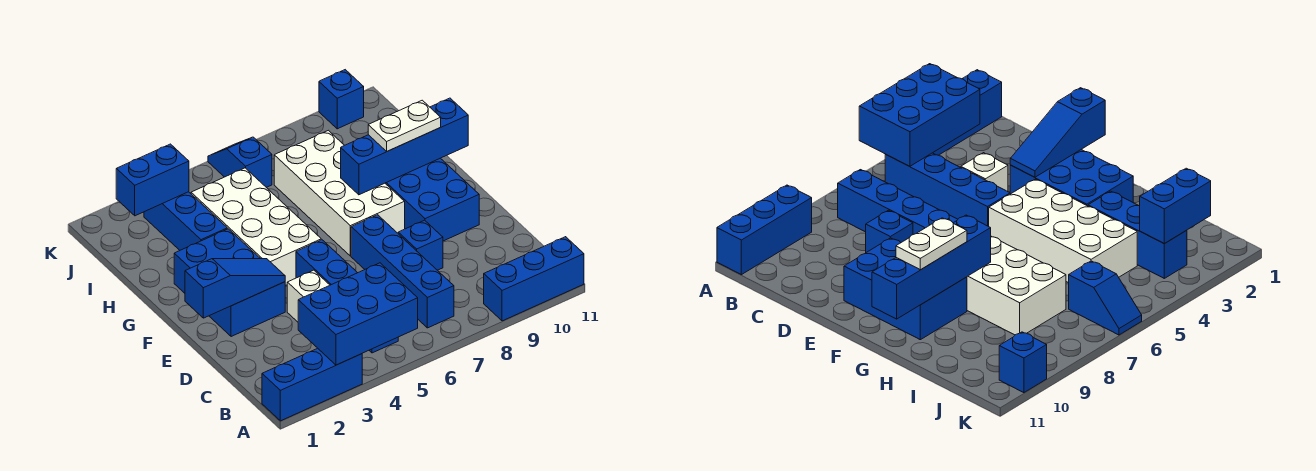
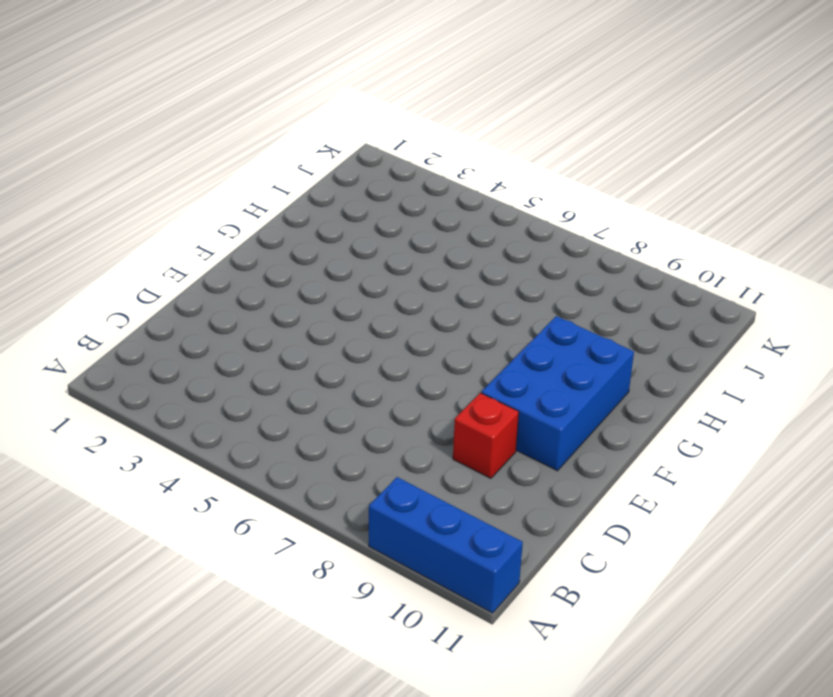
red brick D9 level 1 -> none
none -> blue brick A1:A3 level 1
none -> blue brick B5:E5 level 1
none -> blue brick B7:E7 level 1

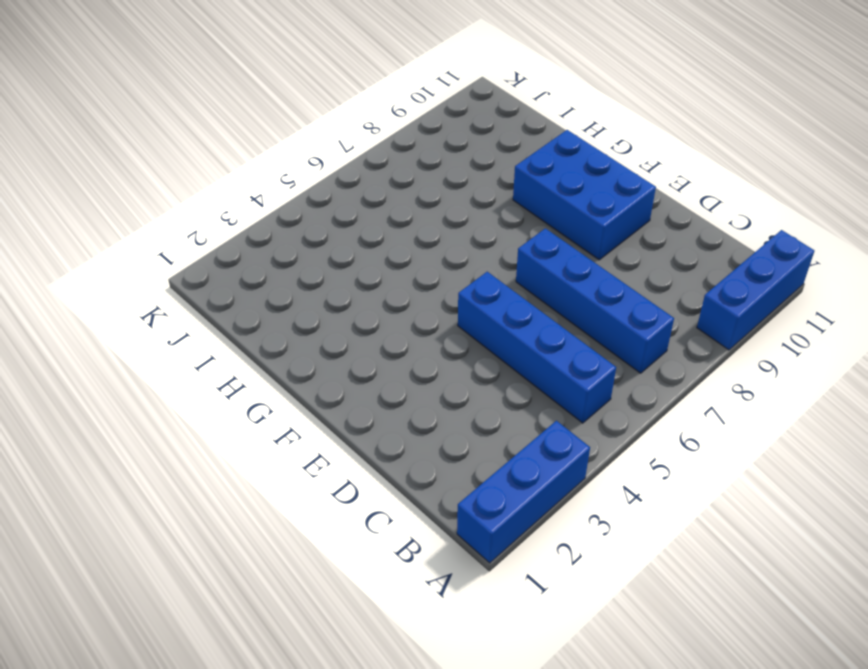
none -> white brick D4 level 1
none -> blue brick D8 level 1
none -> blue brick E2:G3 level 1

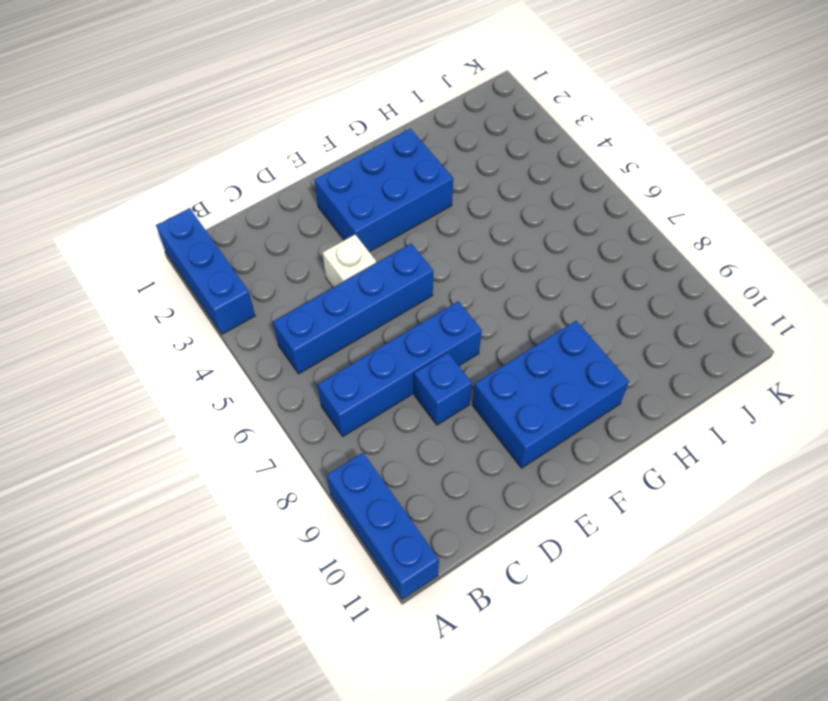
none -> white brick F4:I5 level 1
none -> white brick F7:I8 level 1
none -> blue brick H3:J3 level 1

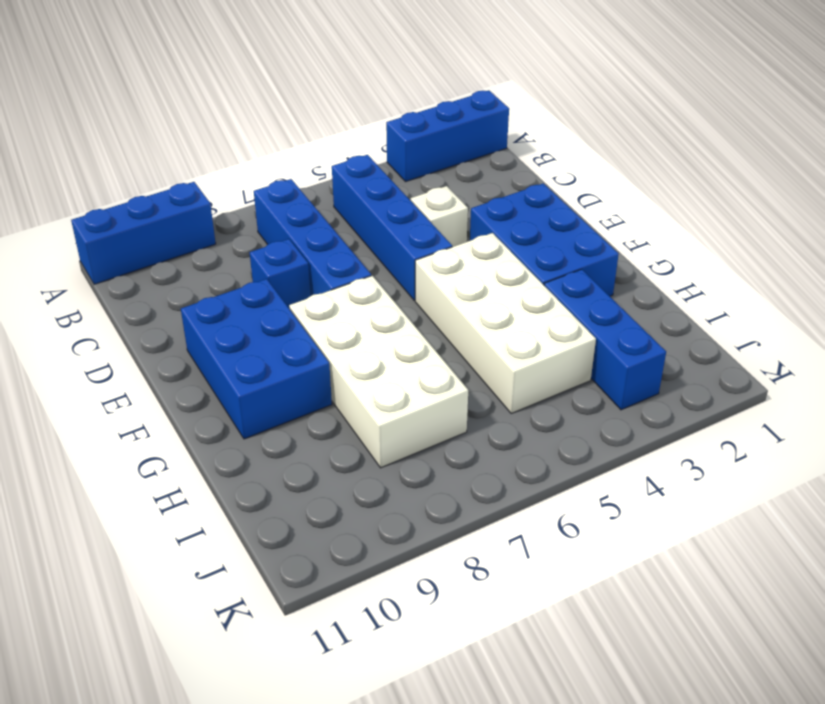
none -> blue slope J6:K6 level 1 top J
none -> blue brick K10 level 1
none -> blue brick A3:B5 level 2

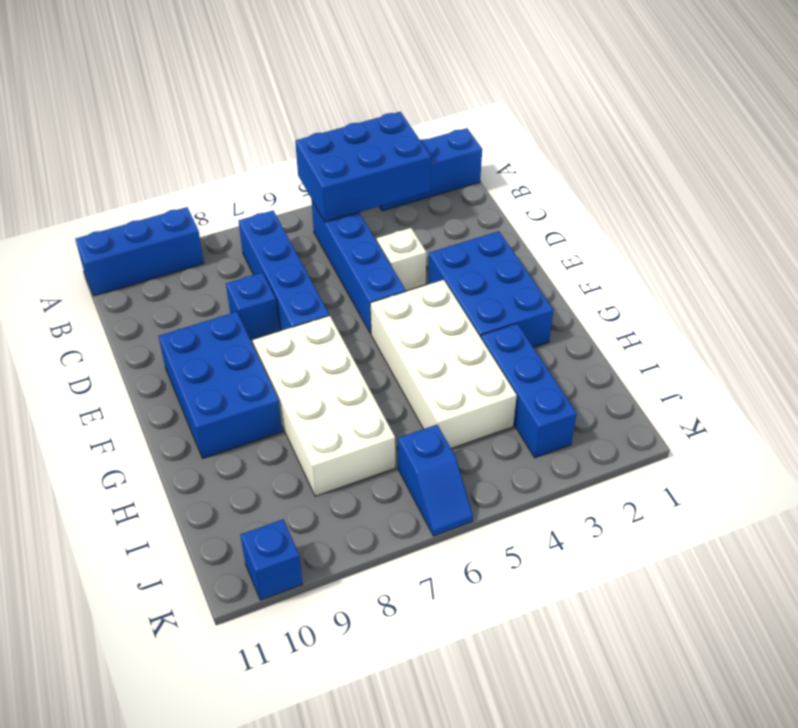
none -> blue slope E1:E3 level 2 top 1
none -> blue brick G8:G11 level 2
none -> blue brick J2:J3 level 2

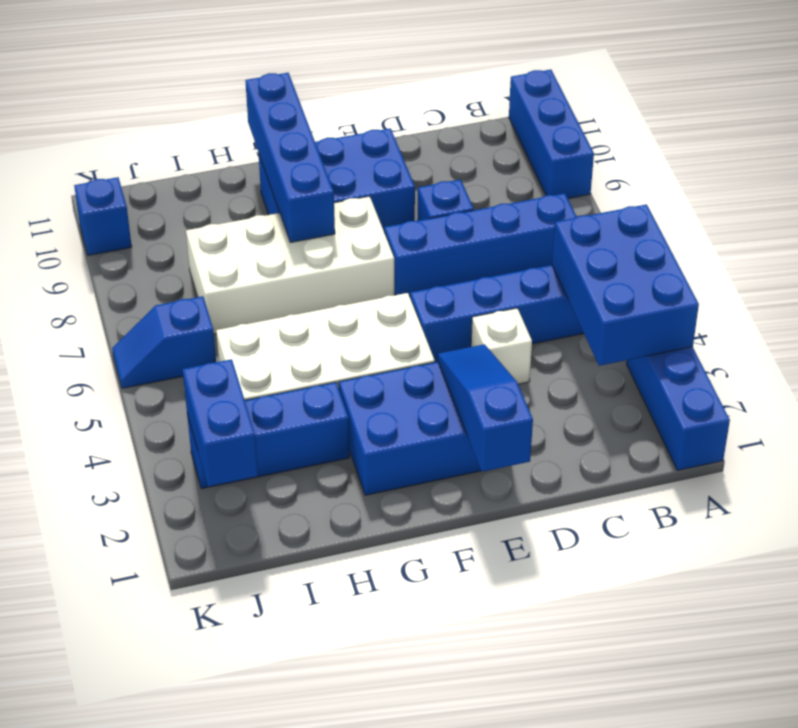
none -> white plate G9:G10 level 3

